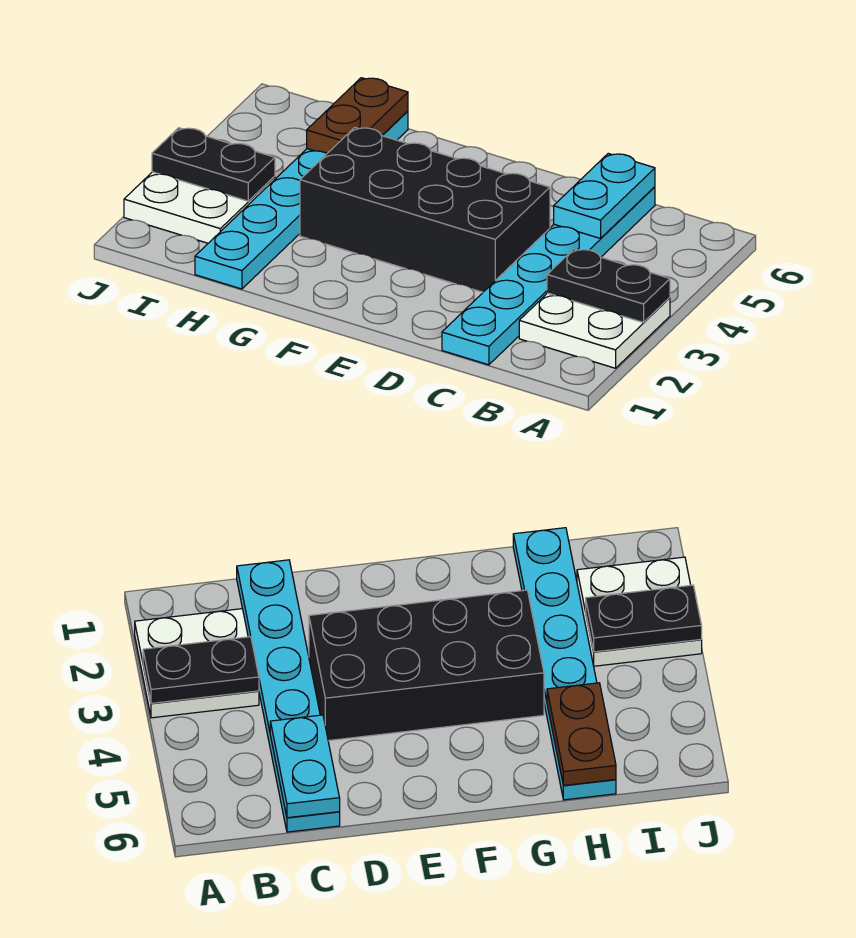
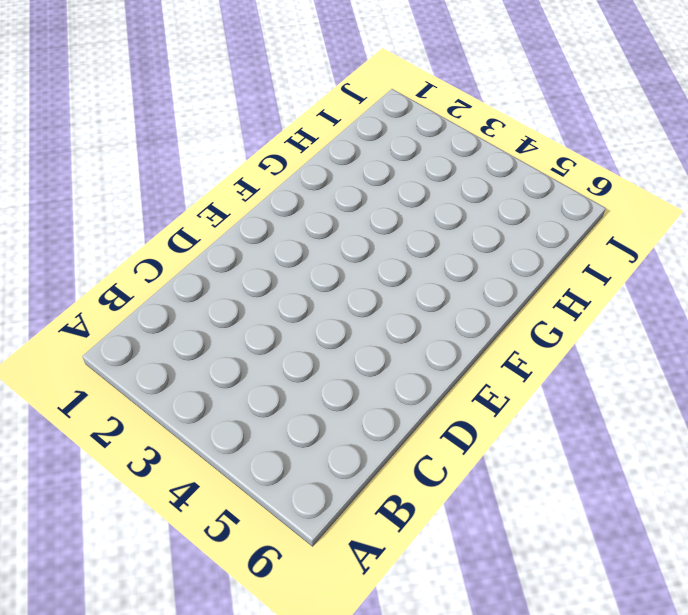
none -> white plate A2:B3 level 1
none -> cyan plate C1:C6 level 1

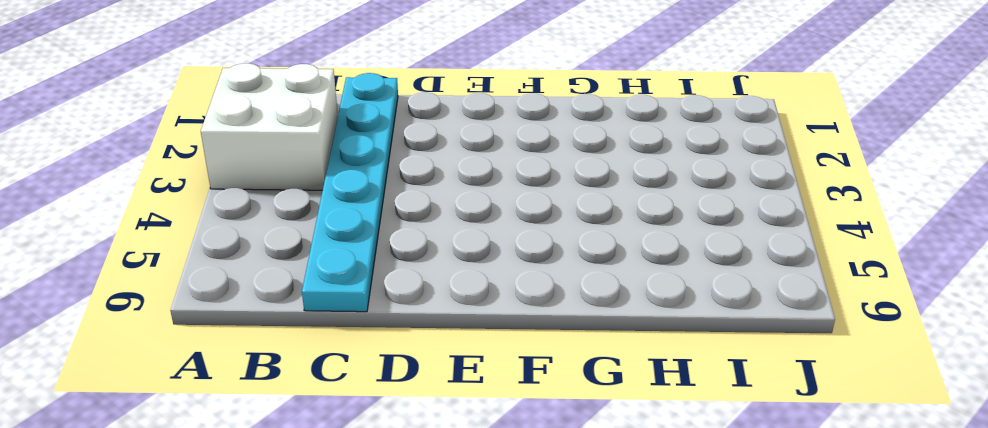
white brick A2:B3 level 1 -> white plate A2:B3 level 1
none -> black brick D3:G4 level 1
none -> cyan plate H1:H6 level 1

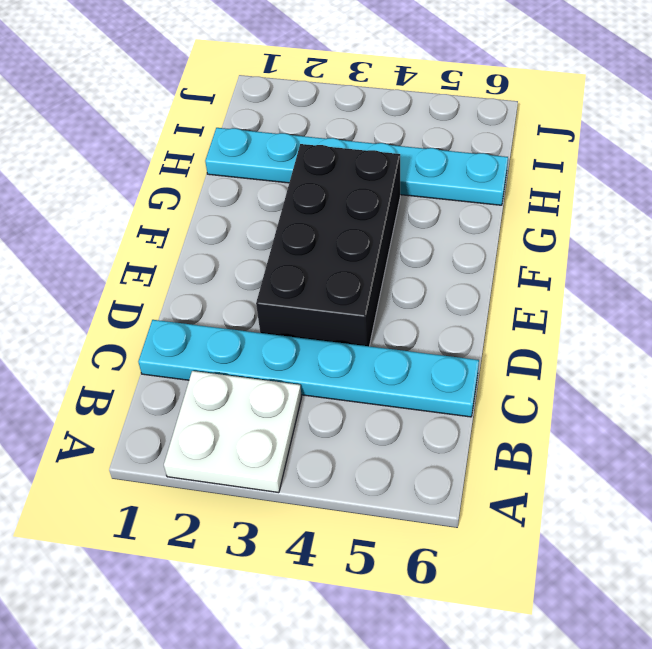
none -> white plate I2:J3 level 1
none -> black plate A3:B3 level 2

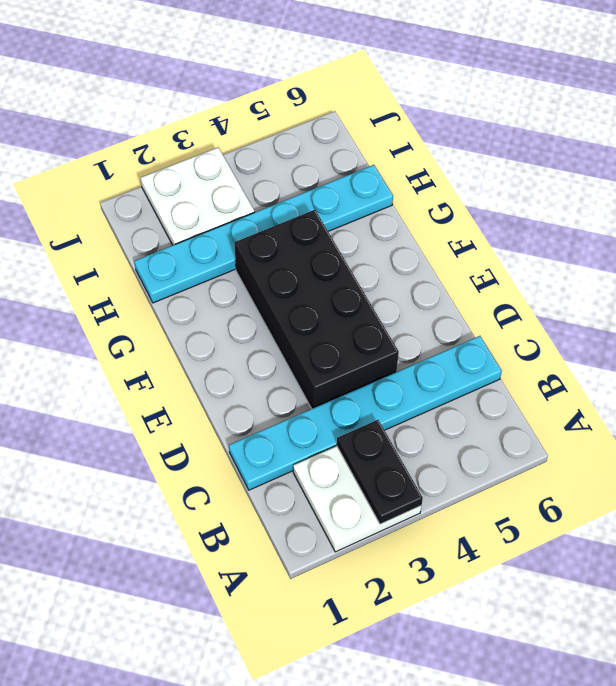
none -> cyan plate C5:C6 level 2
none -> brown plate H5:H6 level 2

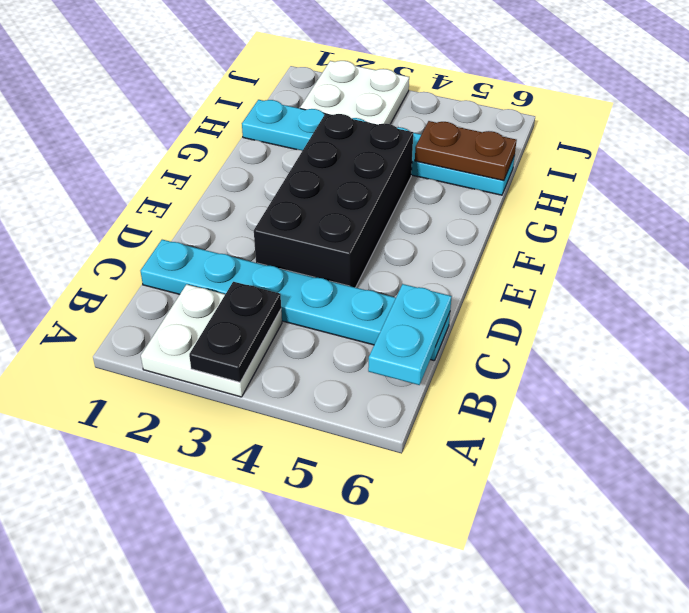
cyan plate B6:C6 level 2 -> cyan plate C5:C6 level 2
none -> black plate I3:J3 level 2

